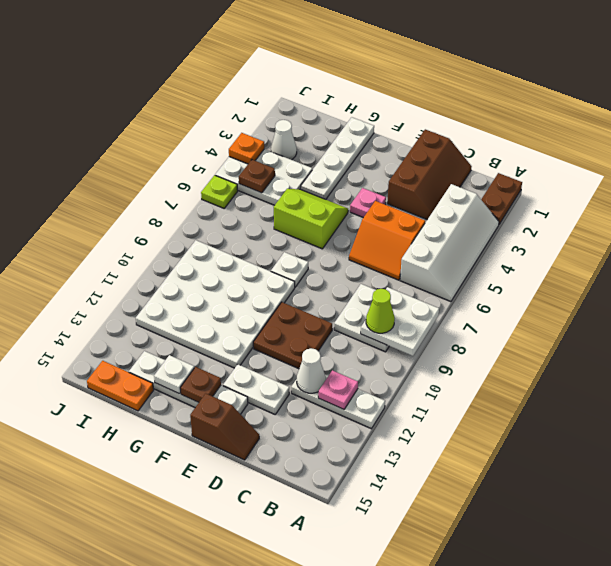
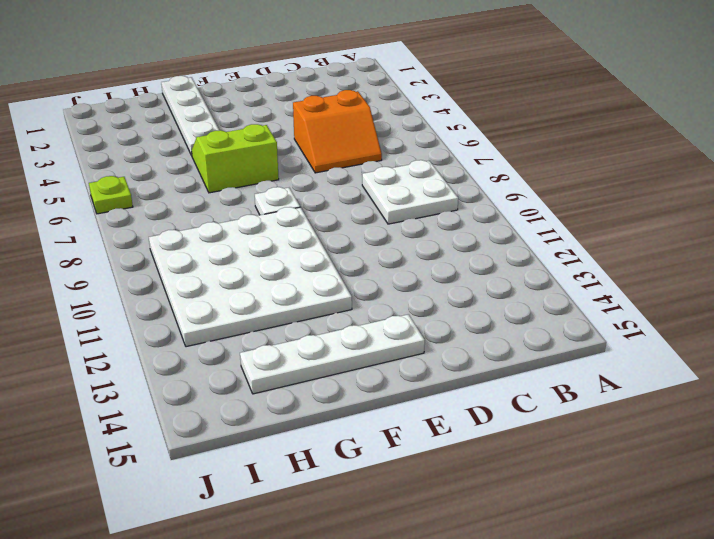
none -> brown plate A1:A2 level 1
none -> white slope A3:B6 level 1 top B
none -> white plate A12:C12 level 1

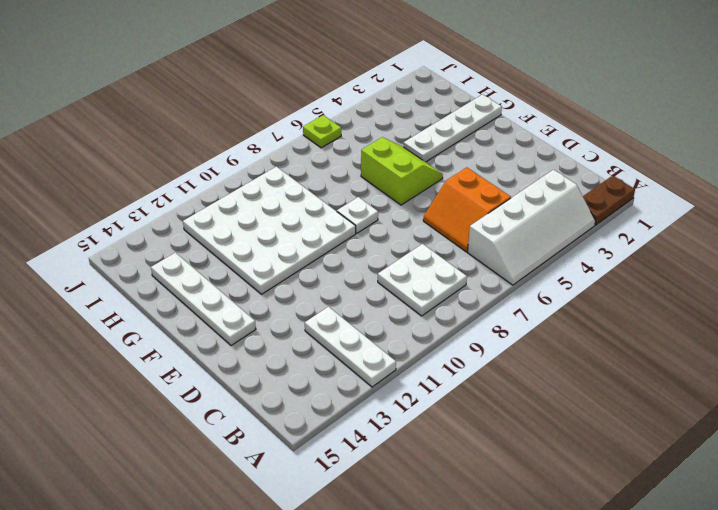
none -> brown slope C1:D3 level 1 top D
none -> brown plate D10:E11 level 1
none -> white plate D13:E13 level 1

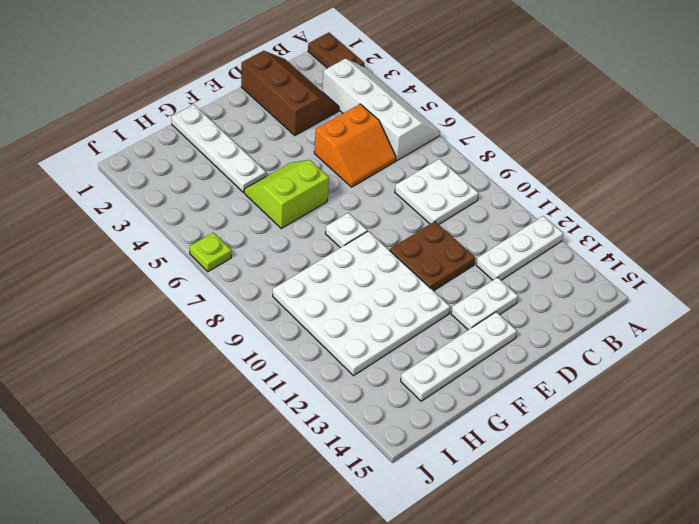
none -> brown slope D15:E15 level 1 top E
none -> pink plate E4 level 1
none -> white plate H4:J5 level 1

